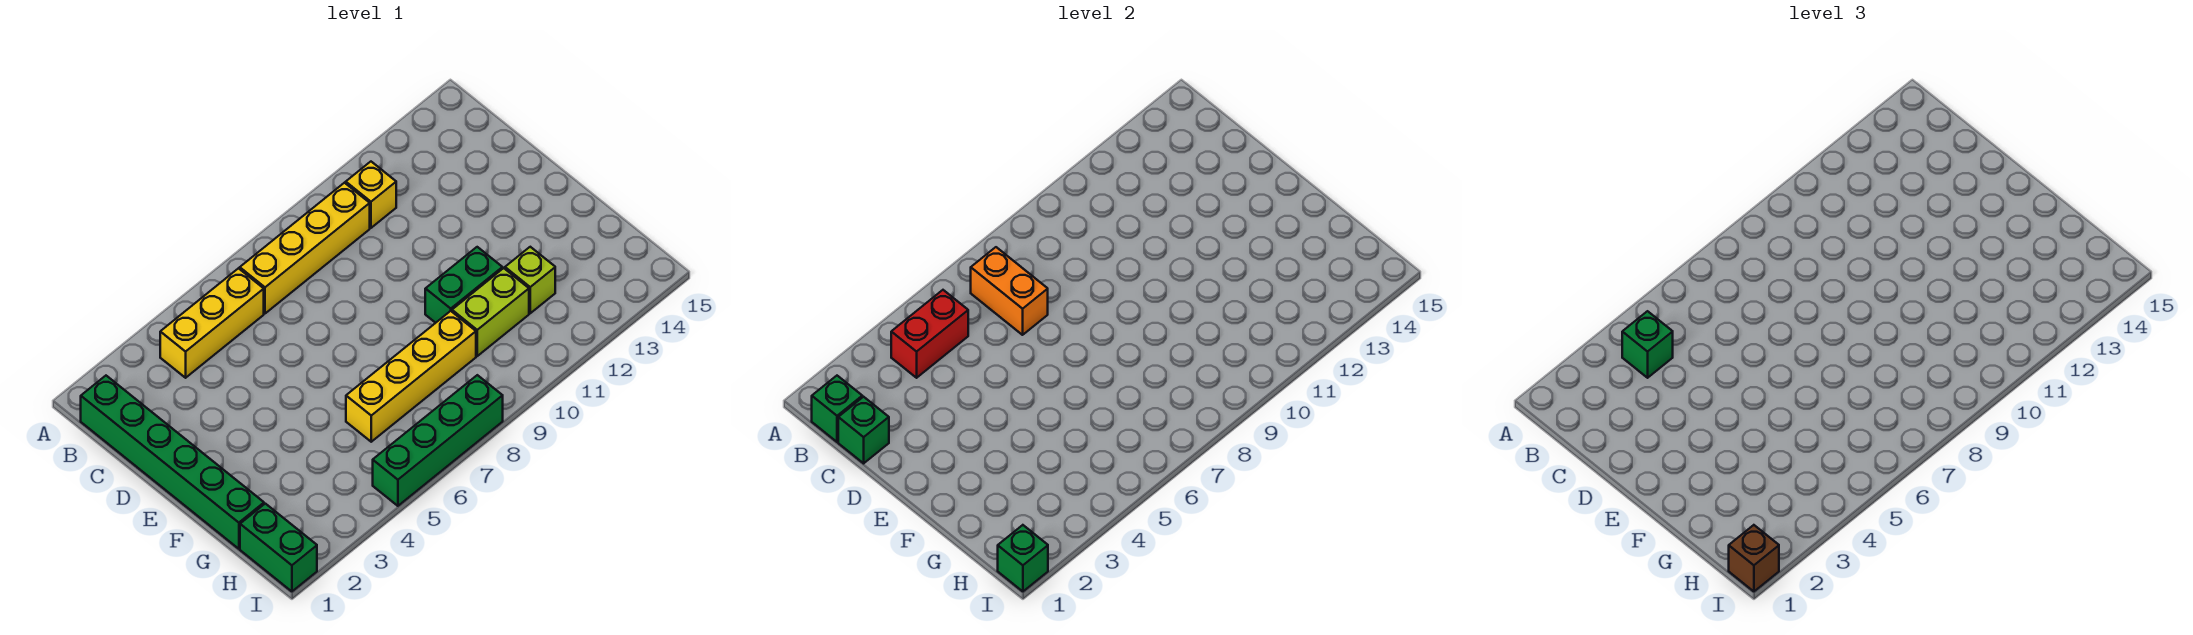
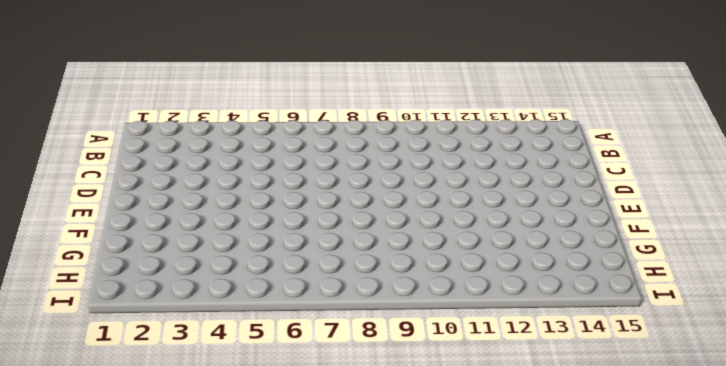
none -> green brick B1:G1 level 1
none -> yellow brick B4:B6 level 1
none -> yellow brick B7:B10 level 1

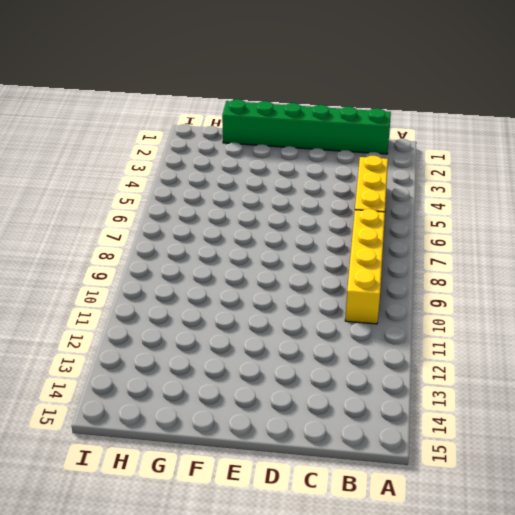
none -> yellow brick B11 level 1
none -> green brick F10:F11 level 1
none -> yellow brick G6:G9 level 1

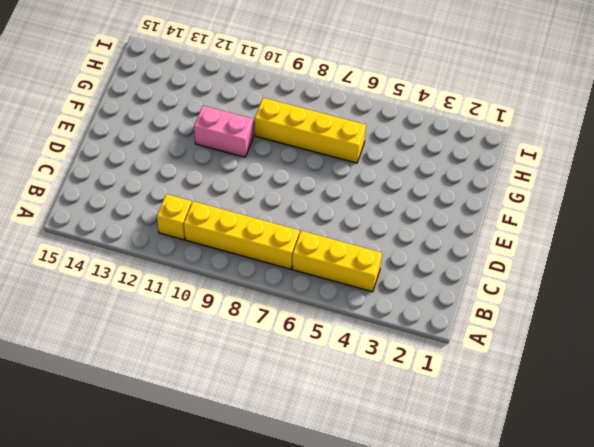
pink brick F10:F11 level 1 -> green brick F10:F11 level 1
none -> green brick B1:G1 level 1
none -> lime brick G10:G11 level 1
none -> lime brick G12 level 1

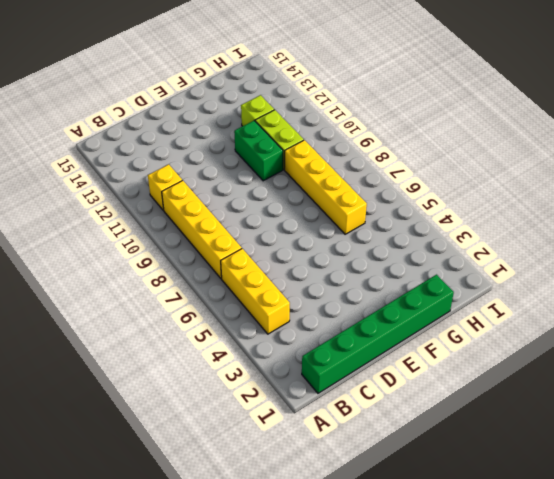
none -> green brick H1:I1 level 1
none -> green brick I5:I8 level 1
none -> green brick B1 level 2

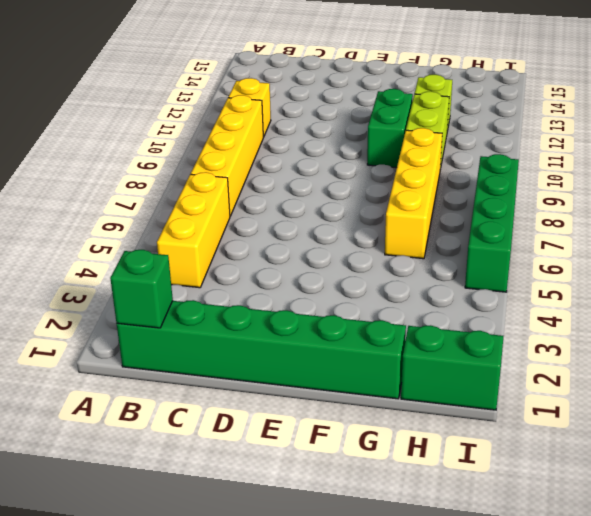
none -> red brick B4:B5 level 2
none -> orange brick B7:C7 level 2
none -> green brick C1 level 2

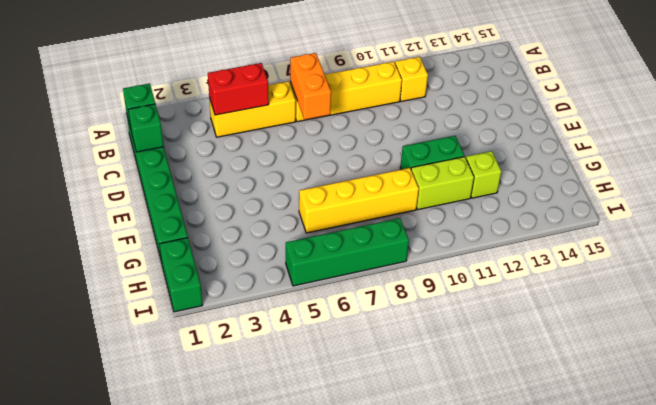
none -> green brick I1 level 2
none -> green brick B4 level 3
none -> brown brick I1 level 3

